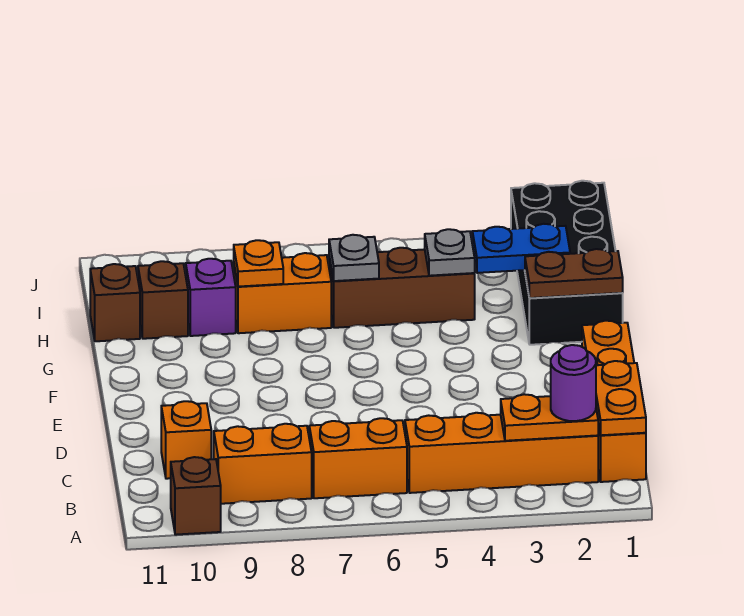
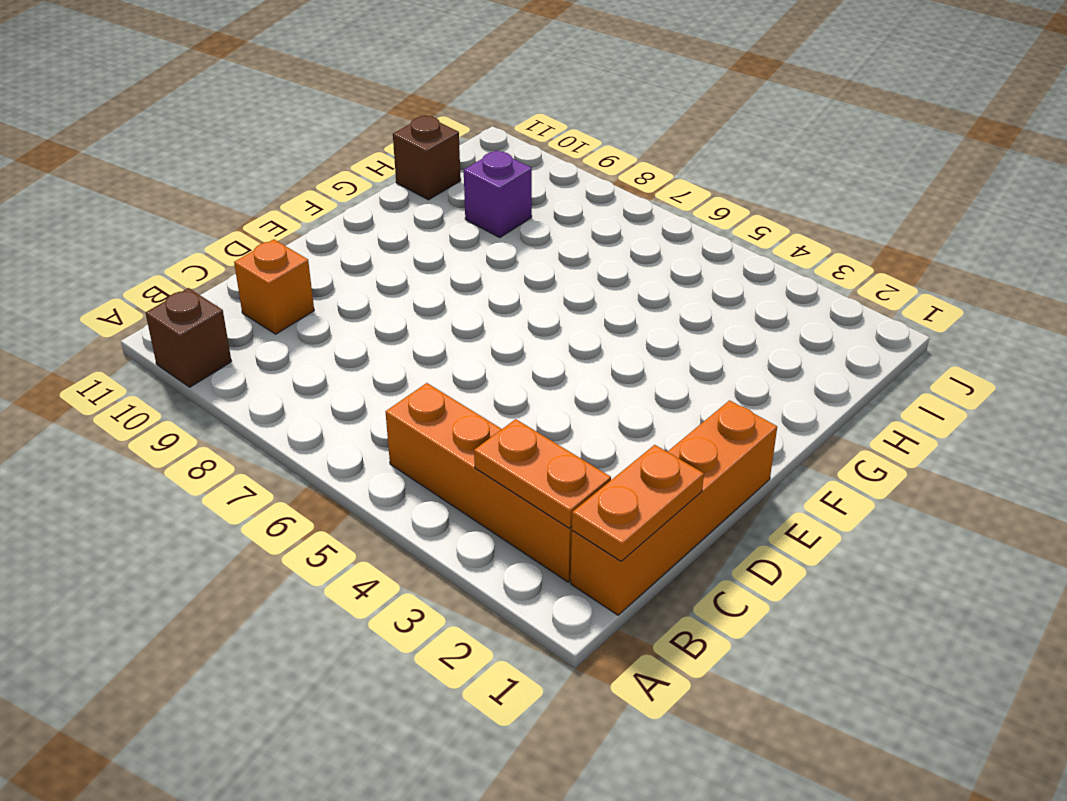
none -> orange brick B6:B7 level 1
none -> orange brick B8:B9 level 1
none -> black brick G1:J2 level 1

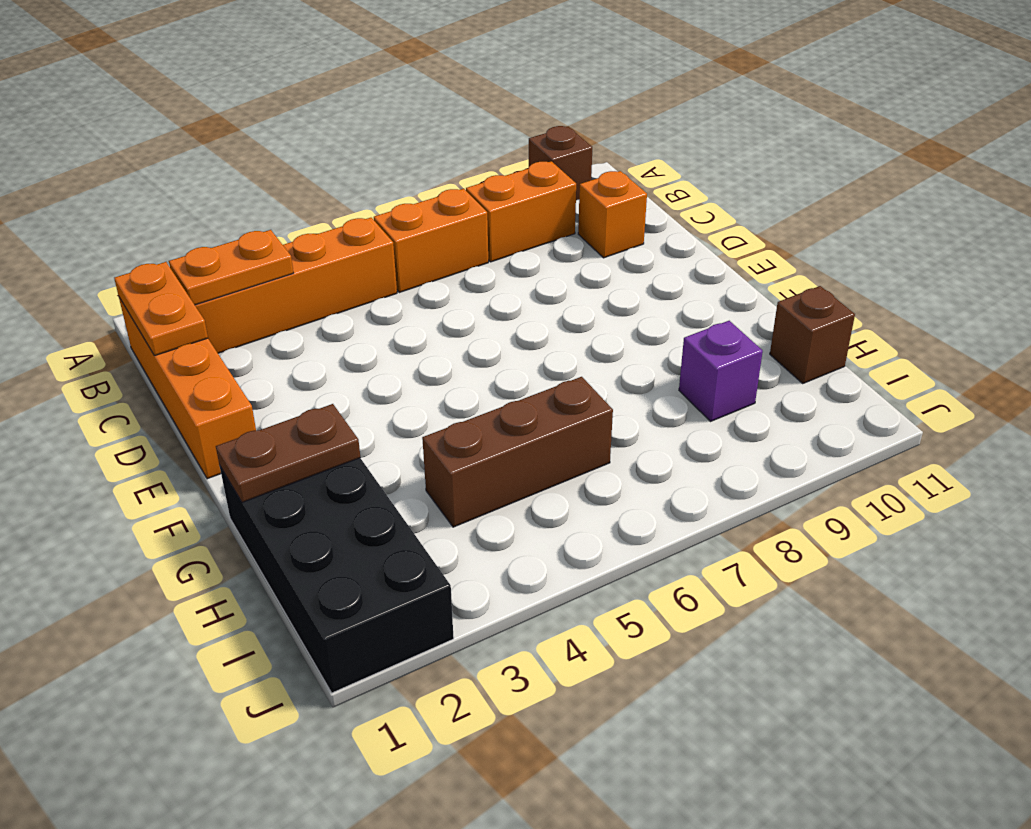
none -> orange brick H7:H8 level 1
none -> brown brick H10 level 1
none -> blue plate H2:H3 level 2

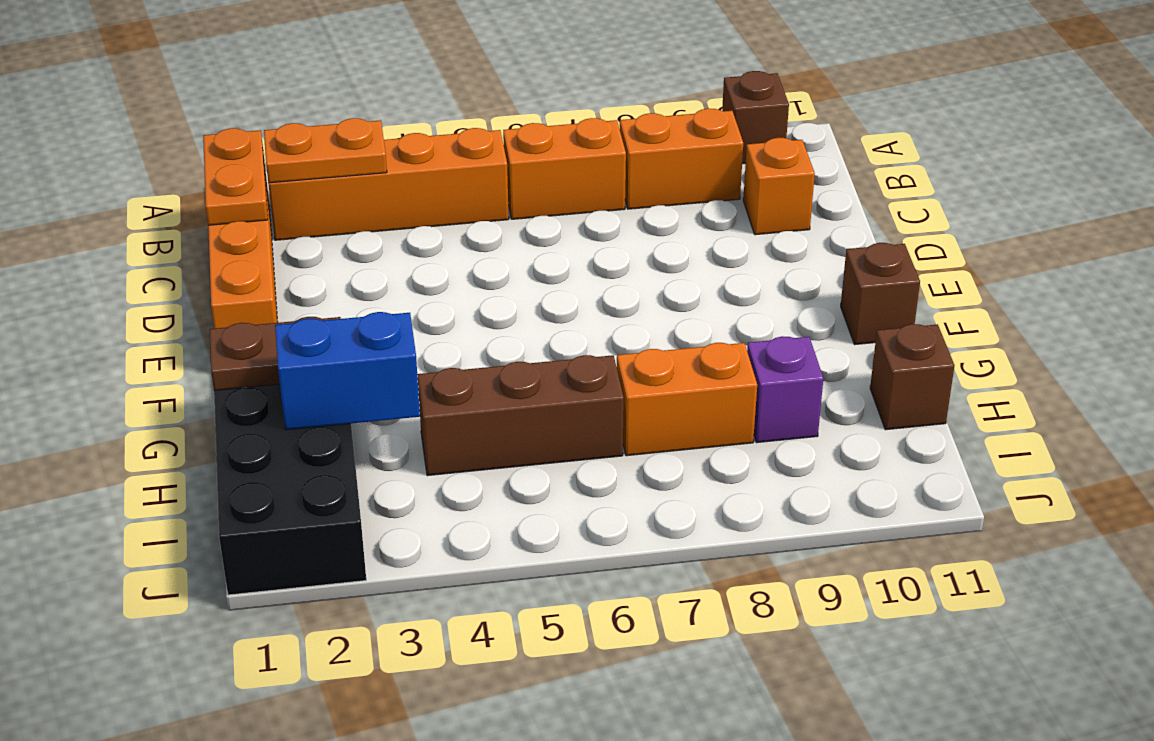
brown brick F11 level 1 -> brown brick H10 level 1
blue brick H2:H3 level 2 -> blue plate H2:H3 level 2
none -> grey plate H4 level 2
none -> grey plate H6 level 2
none -> orange plate H8 level 2

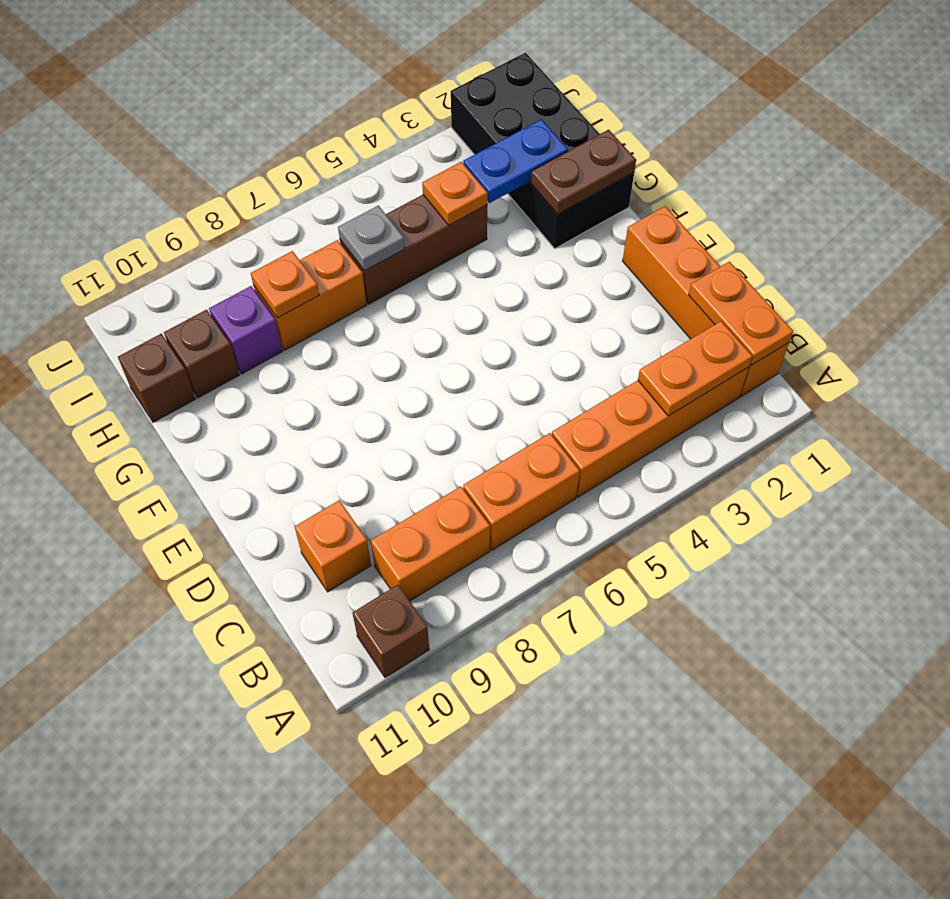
orange plate H4 level 2 -> grey plate H4 level 2
none -> purple round brick B2 level 3

